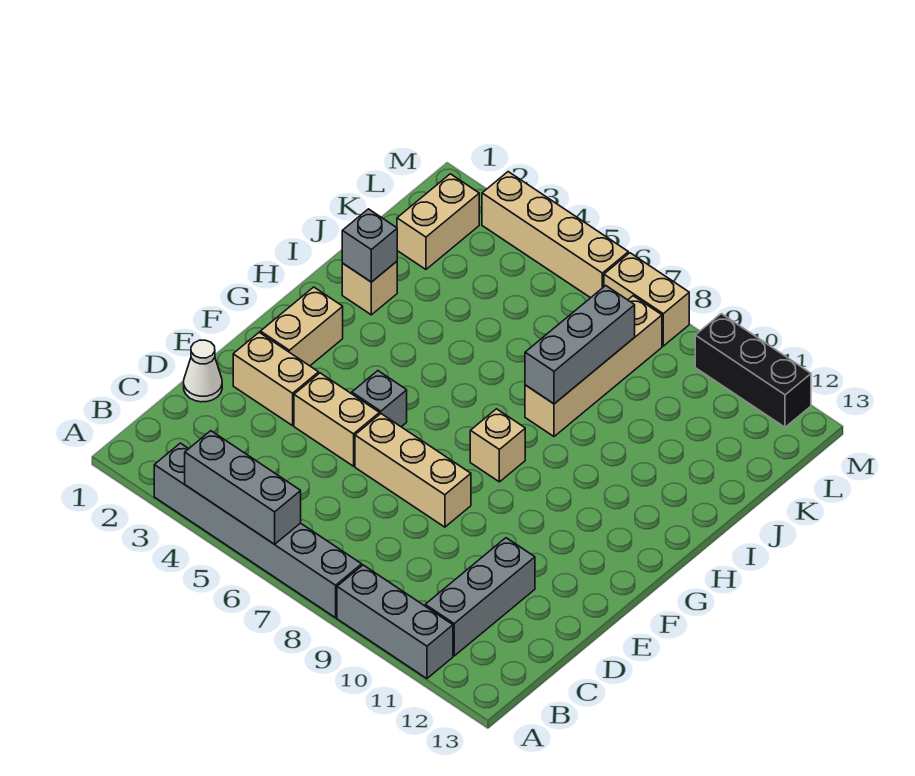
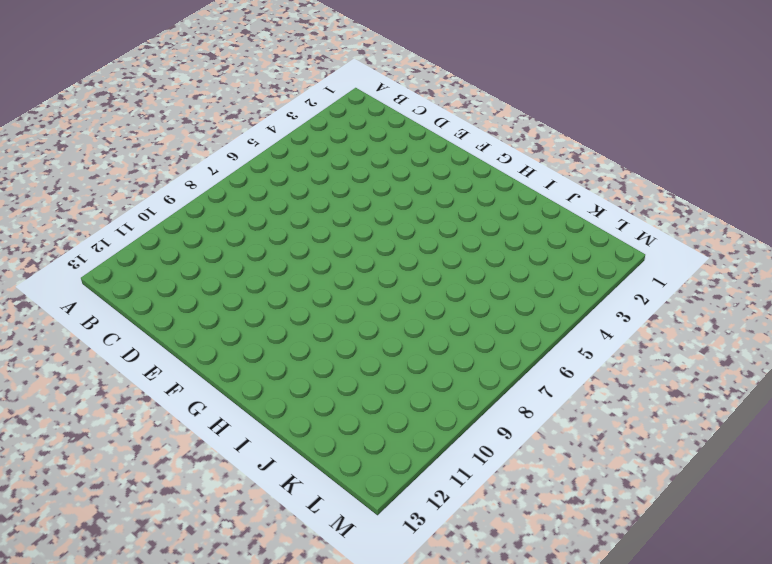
none -> grey brick A3:A8 level 1
none -> grey brick A9:A11 level 1
none -> grey brick B11:D11 level 1

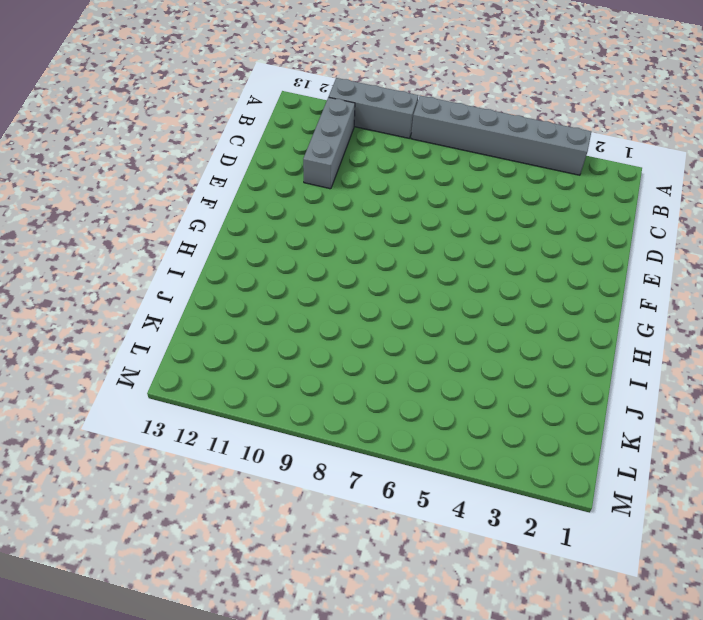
none -> white cone D1 level 1
none -> tan brick E2:E3 level 1
none -> tan brick E4:E5 level 1

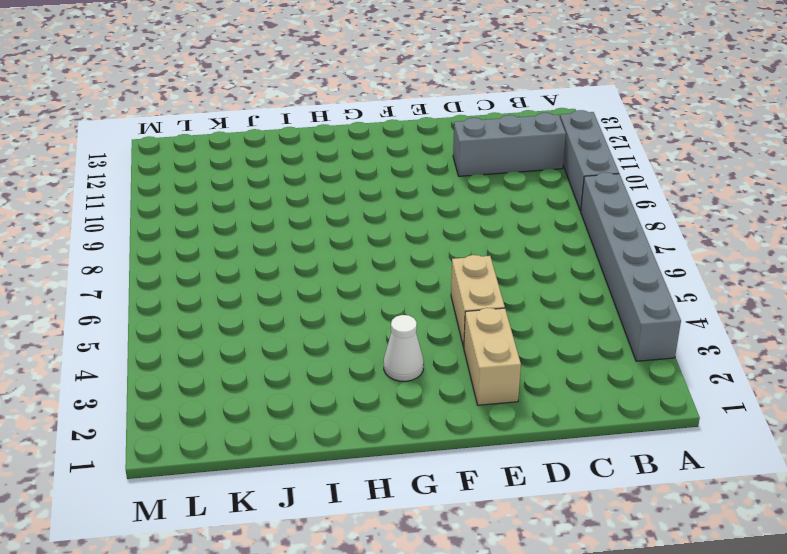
white cone G3 level 1 -> white cone D1 level 1
none -> tan brick E6:E8 level 1
none -> tan brick F2:G2 level 1
none -> grey brick F5 level 1

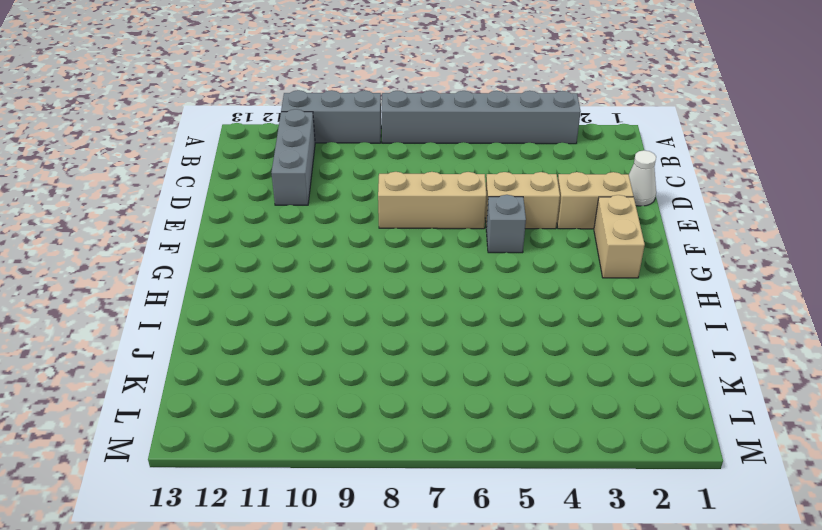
none -> tan brick G8 level 1
none -> tan brick I2 level 1
none -> tan brick I8:L8 level 1

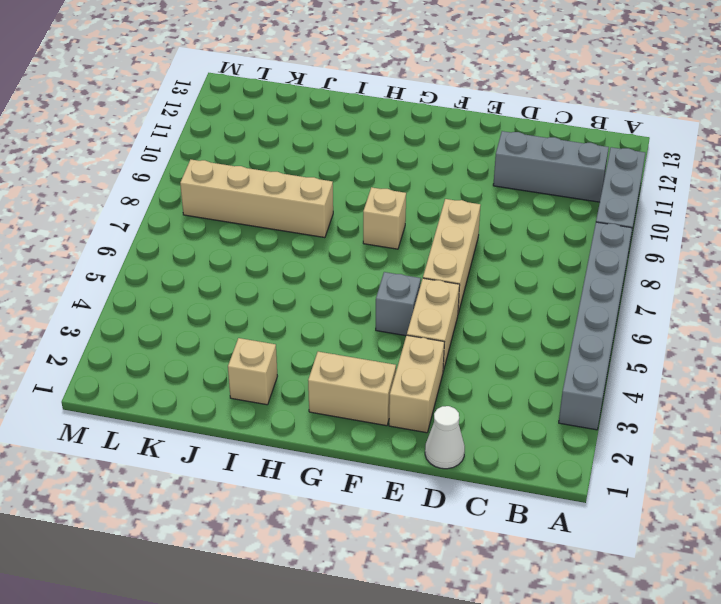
none -> tan brick K2:L2 level 1
none -> tan brick M3:M6 level 1
none -> tan brick M7:M8 level 1

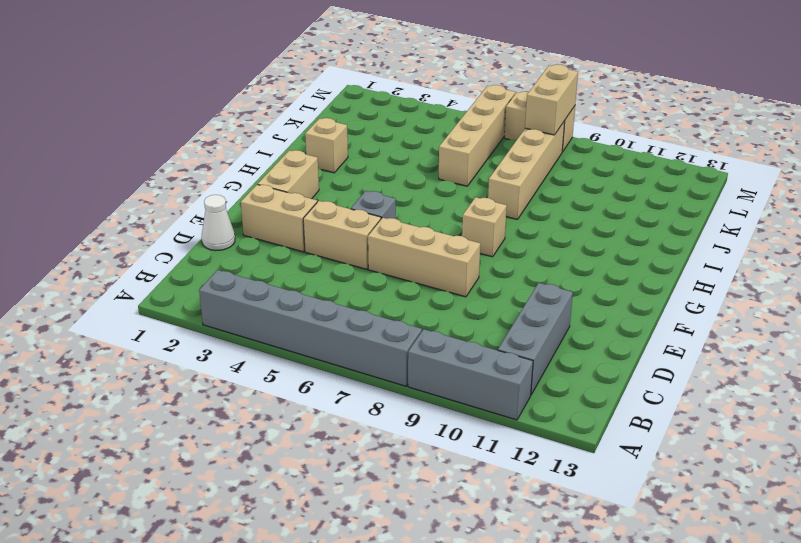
tan brick J6:M6 level 1 -> tan brick M3:M6 level 1
tan brick L8:M8 level 2 -> tan brick K2:L2 level 1
none -> black brick M10:M12 level 1
none -> grey brick A4:A6 level 2
none -> grey brick I2 level 2

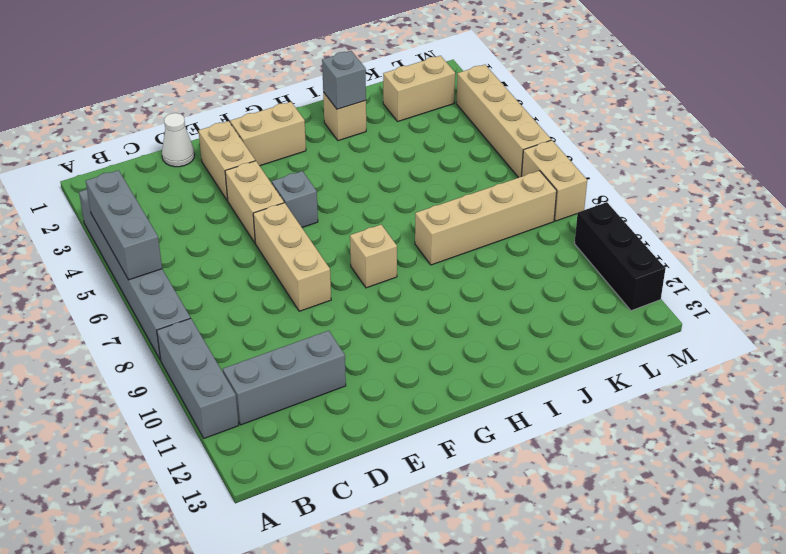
none -> grey brick I8:K8 level 2

